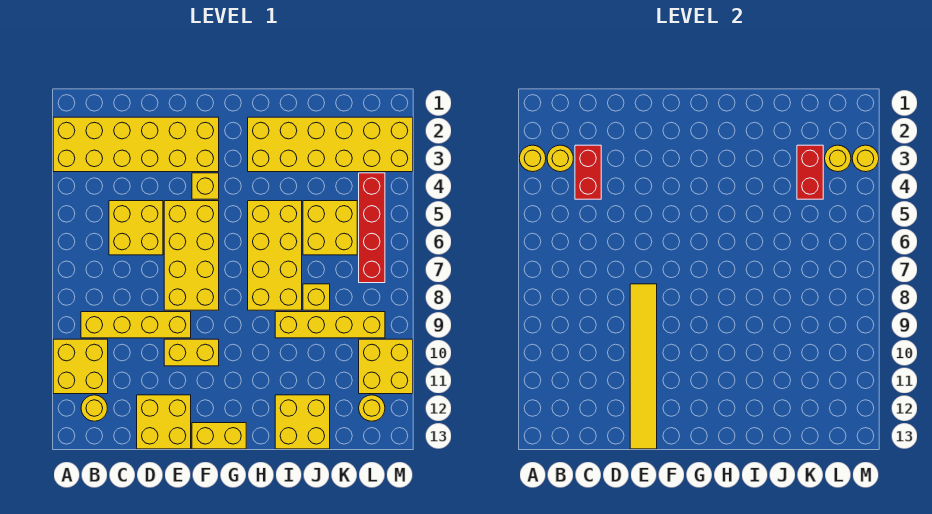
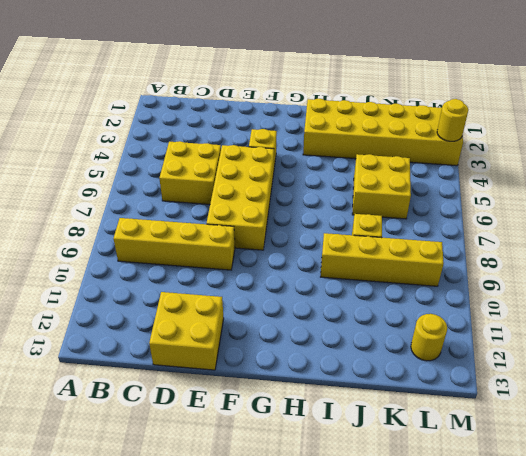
none -> yellow brick A2:F3 level 1
none -> yellow brick A10:B11 level 1
none -> yellow round brick B12 level 1

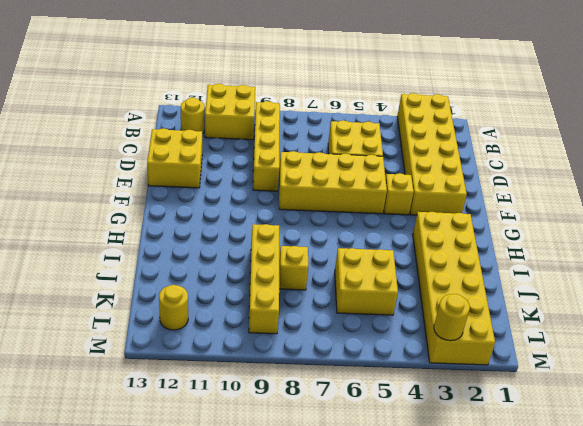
none -> yellow brick E10:F10 level 1
none -> yellow brick F13:G13 level 1
none -> yellow brick H5:I8 level 1

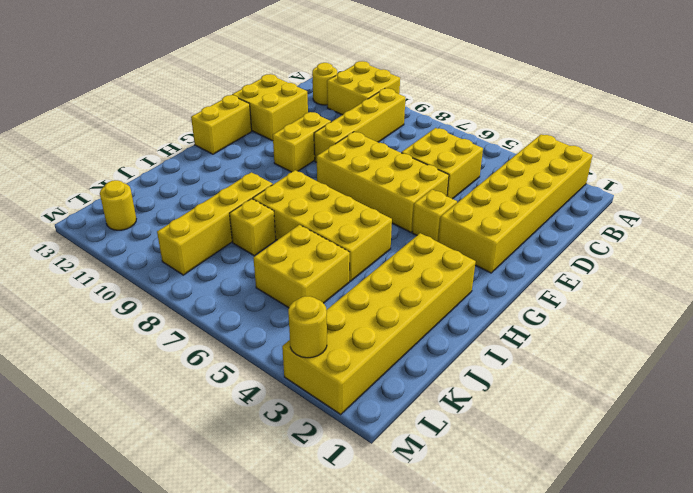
none -> yellow brick I12:J13 level 1
none -> red brick L4:L7 level 1
none -> yellow brick L10:M11 level 1

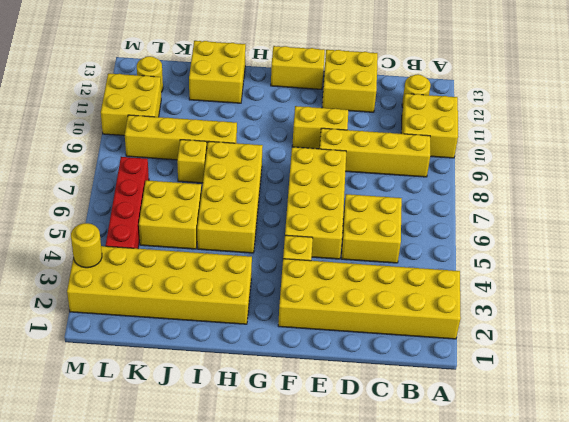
none -> yellow round brick A3 level 2
none -> yellow round brick B3 level 2
none -> red brick C3:C4 level 2

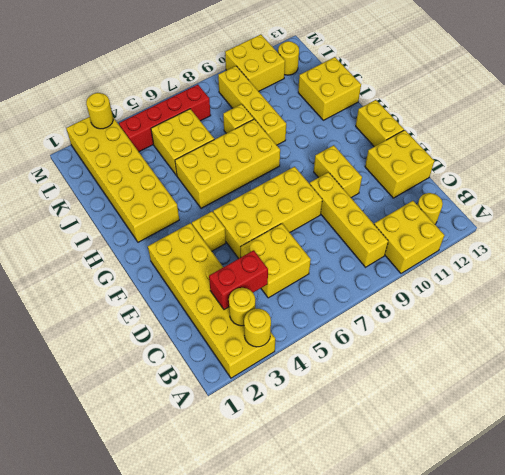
none -> yellow tile E8:E13 level 2
none -> red brick K3:K4 level 2
none -> yellow round brick L3 level 2

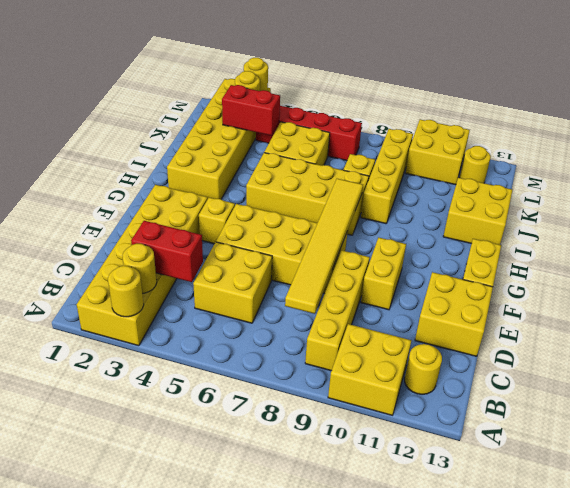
yellow tile C8:H8 level 2 -> yellow tile E8:E13 level 2

